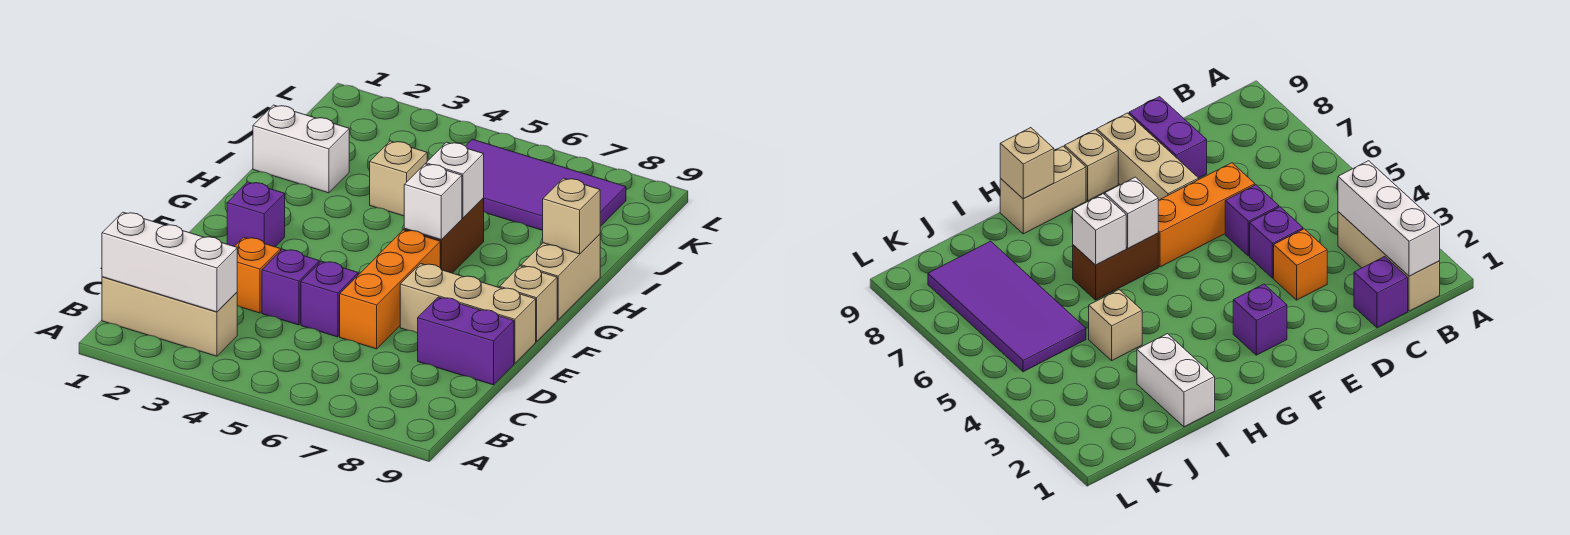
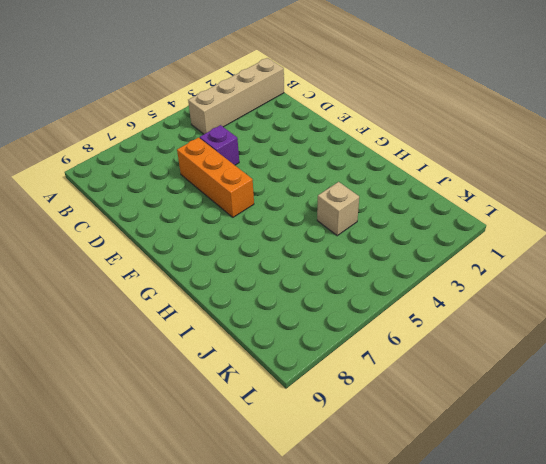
tan brick B1:B4 level 1 -> tan brick B1:B3 level 1
none -> purple brick C1 level 1
none -> orange brick D3 level 1
none -> purple brick D4 level 1

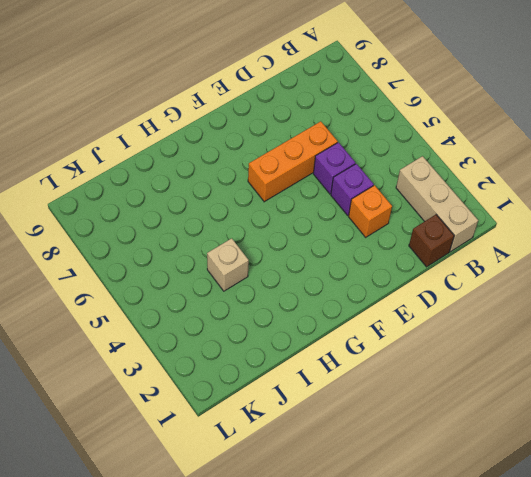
brown brick C1 level 1 -> purple brick C1 level 1
none -> purple brick D8:D9 level 1
none -> tan brick E7:E9 level 1
none -> purple brick F2 level 1

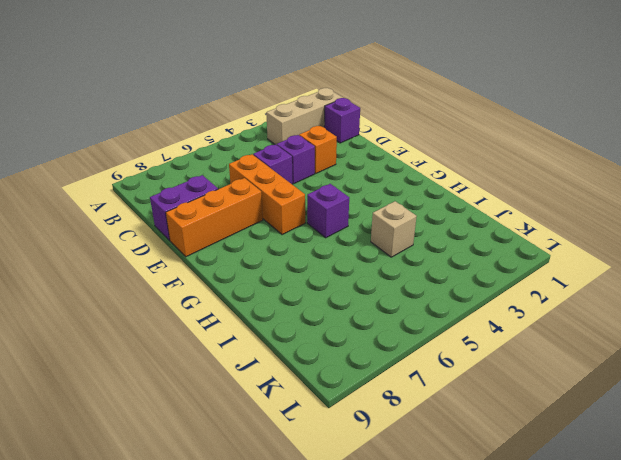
orange brick E7:E9 level 1 -> tan brick E7:E9 level 1
purple brick G5 level 1 -> purple brick F2 level 1
none -> tan brick F9 level 1
none -> brown brick G6:H6 level 1
none -> tan brick G9:H9 level 1

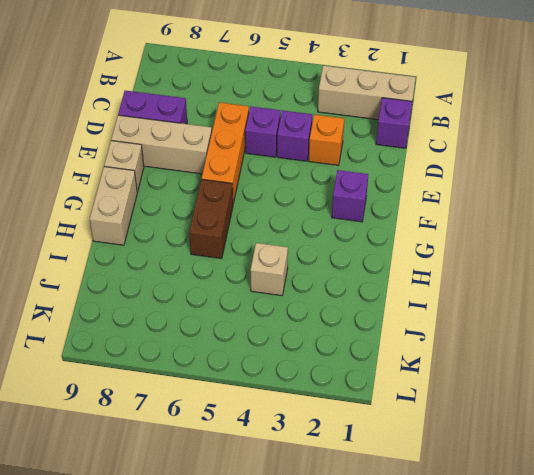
none -> white brick I1:I2 level 1
none -> purple tile J5:K8 level 1
none -> white brick B1:B3 level 2

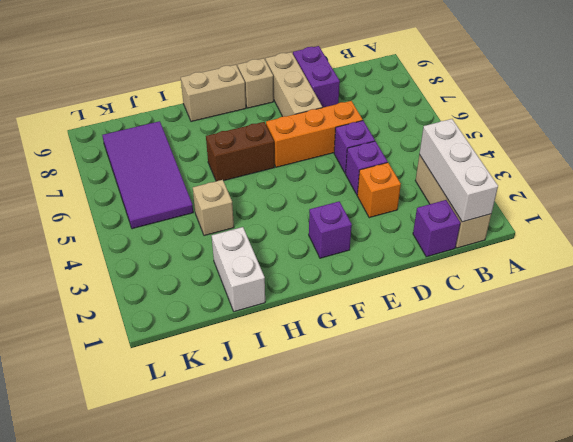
none -> white brick G6 level 2
none -> white brick H6 level 2
none -> tan brick H9 level 2

